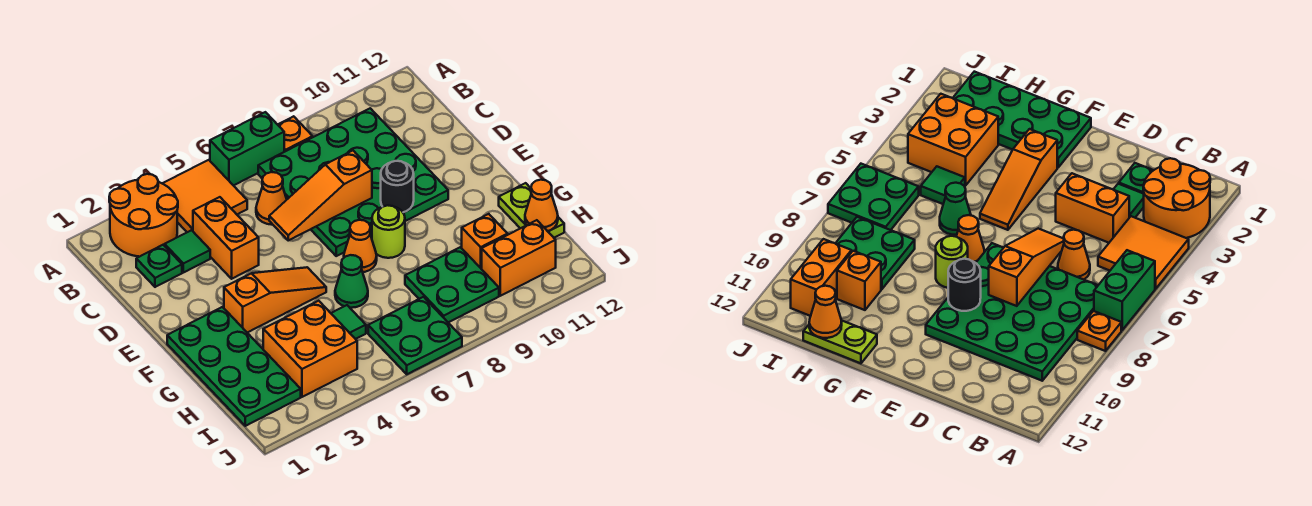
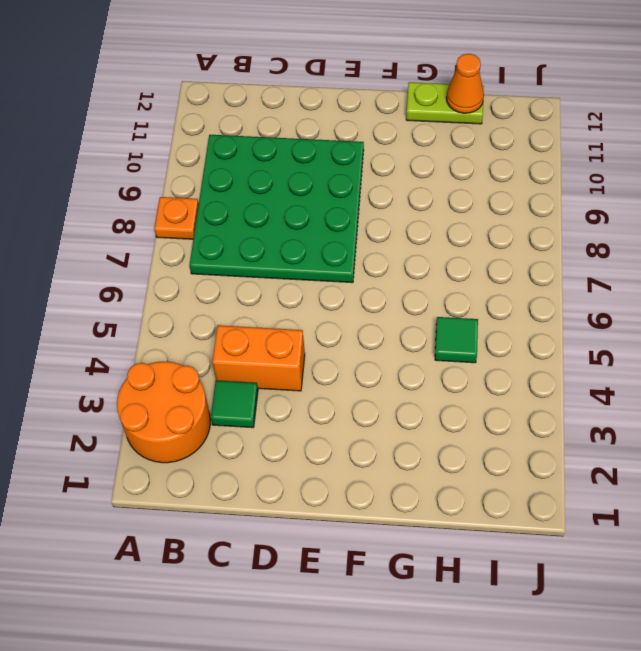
none -> orange tile A4:B5 level 1
none -> green brick A6:A7 level 1
none -> green plate C2 level 1

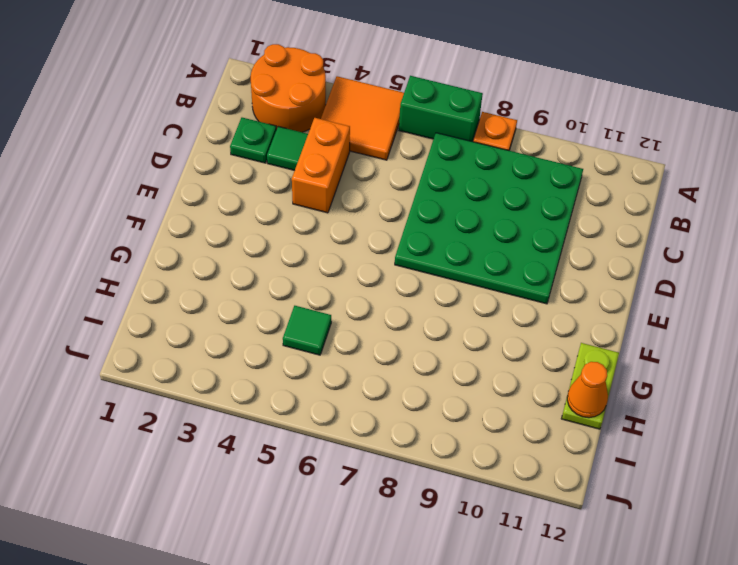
none -> orange cone C6 level 1
none -> green plate F1:I2 level 1
none -> orange slope F3:F5 level 1 top 3

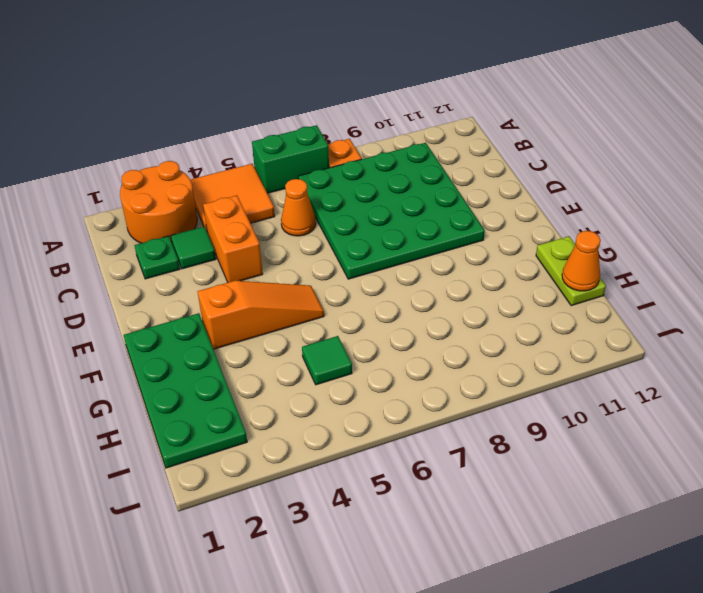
none -> orange cone F7 level 1
none -> lime round brick F8 level 1
none -> green cone G6 level 1

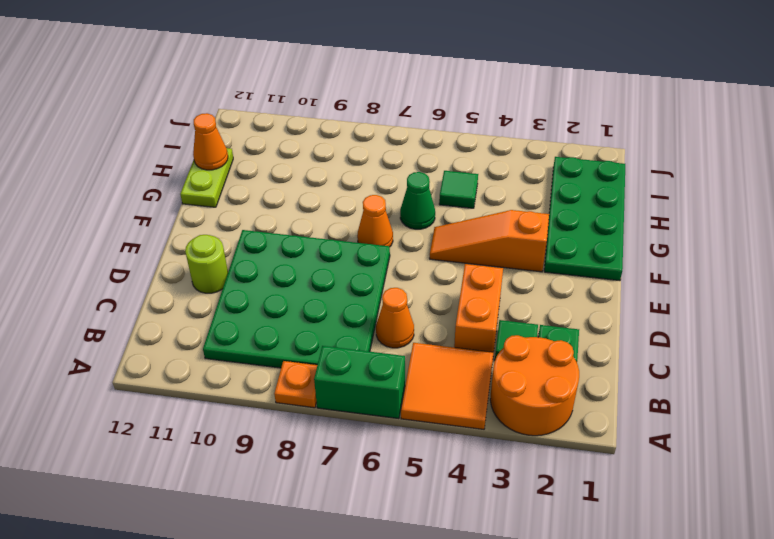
lime round brick D11 level 1 -> lime round brick F8 level 1
none -> orange brick H3:I4 level 1
none -> green plate H8:I9 level 1
none -> orange brick H10 level 1

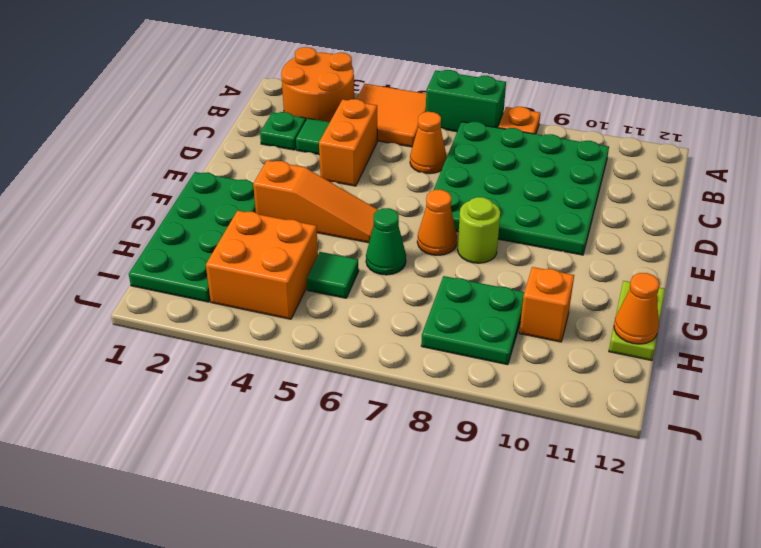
none -> green plate I6:J7 level 1
none -> orange brick I10:I11 level 1
none -> orange slope D6:D8 level 2 top 8

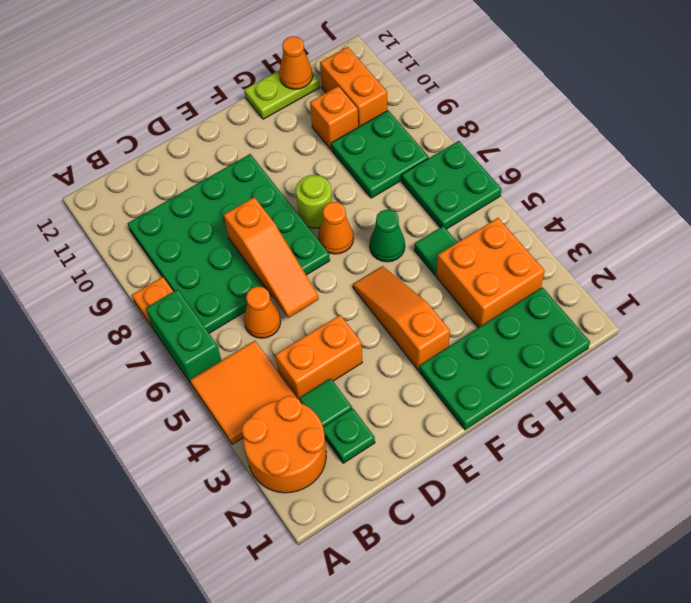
none -> black round brick E9 level 2

